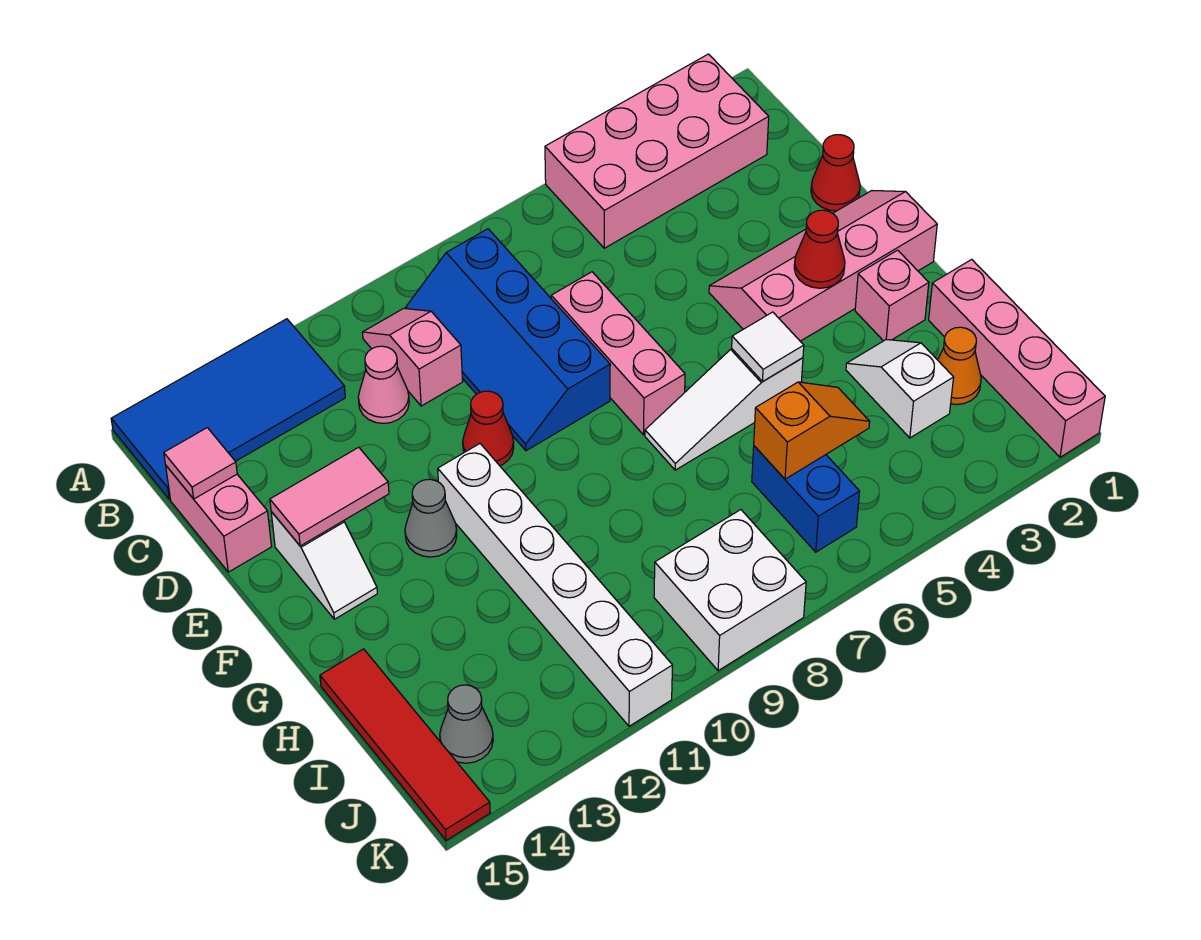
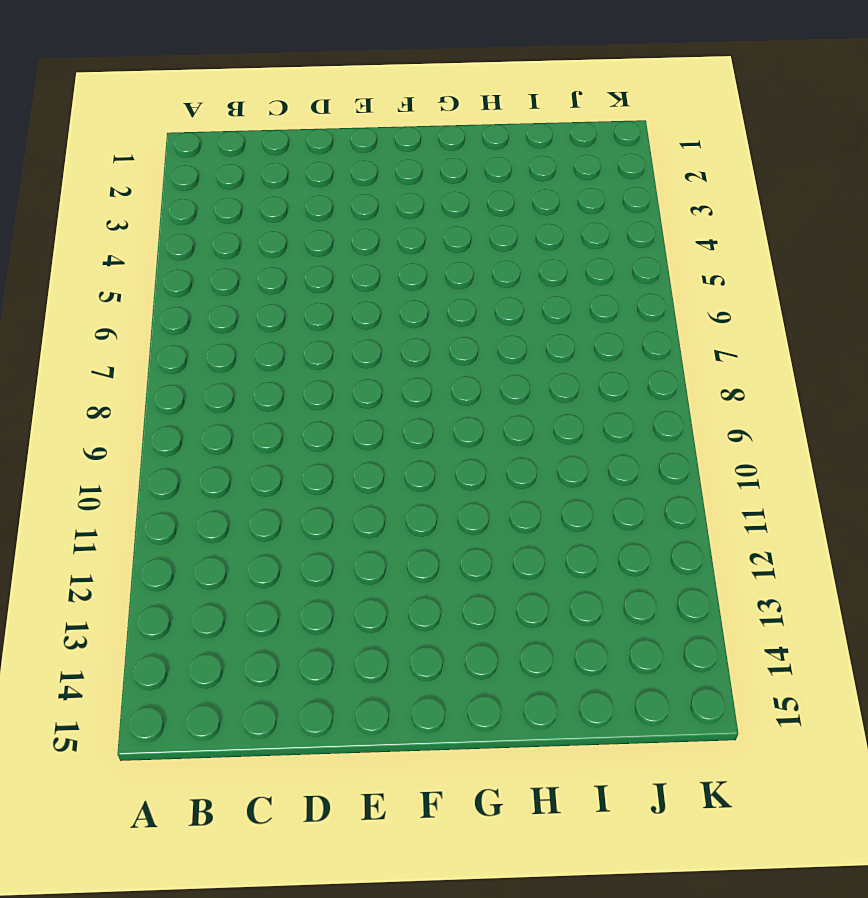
none -> pink brick A2:B5 level 1
none -> blue tile A12:B15 level 1
none -> blue slope B8:E9 level 1 top 8

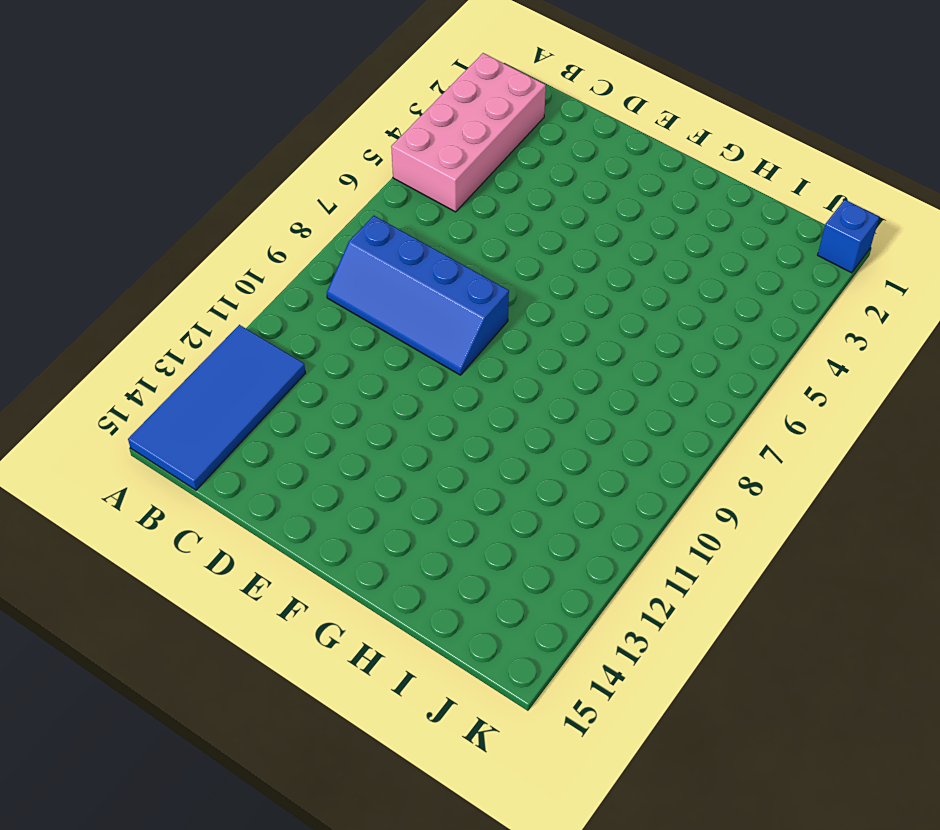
blue brick K1 level 1 -> pink brick H1:K1 level 1
none -> pink slope B10:C10 level 1 top C
none -> pink cone C11 level 1
none -> pink brick C15:D15 level 1

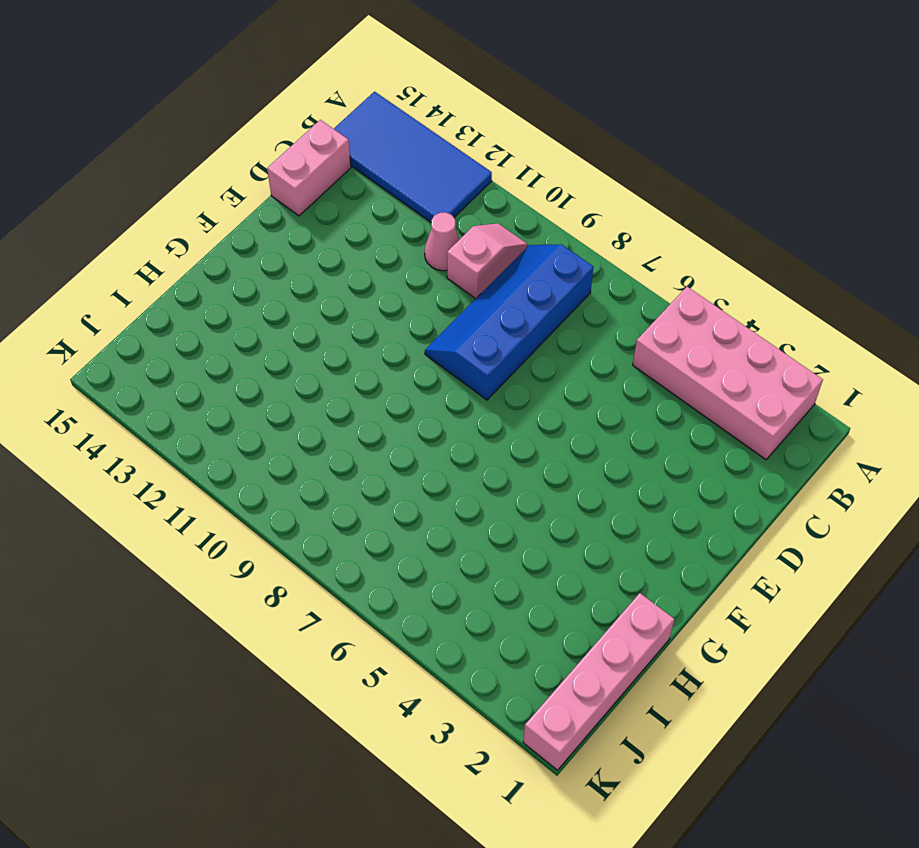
none -> red cone D1 level 1
none -> pink brick D7:F7 level 1
none -> pink slope E1:F4 level 1 top F

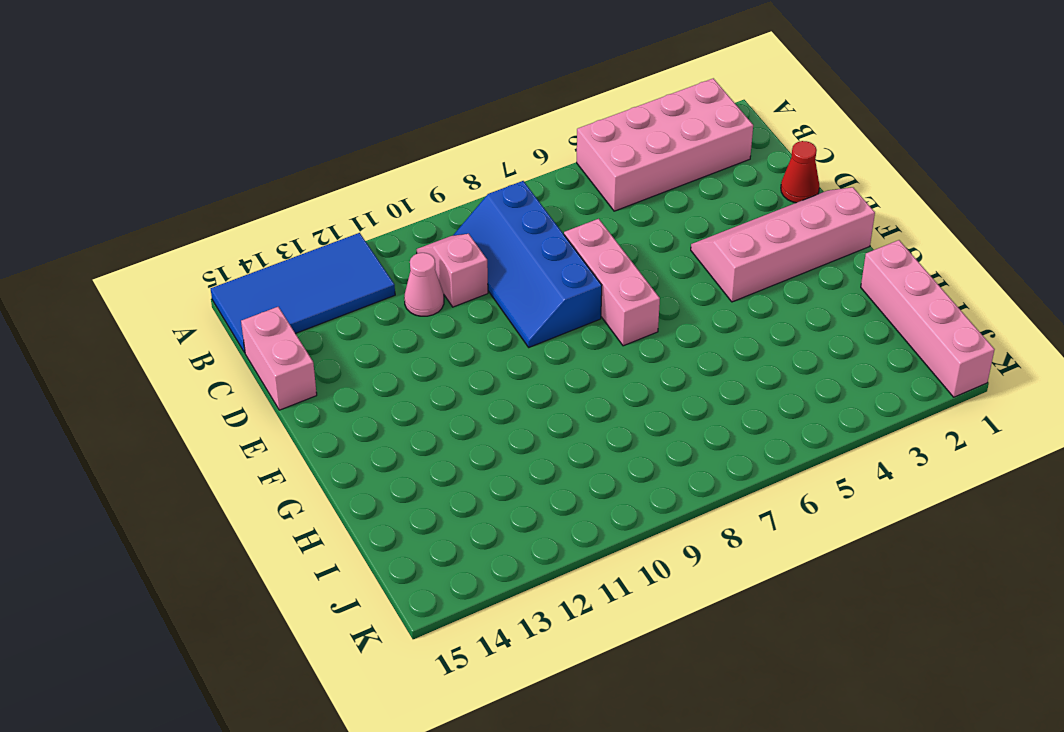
none -> red cone E10 level 1
none -> white slope E14:F14 level 1 top E
none -> white brick F11:K11 level 1

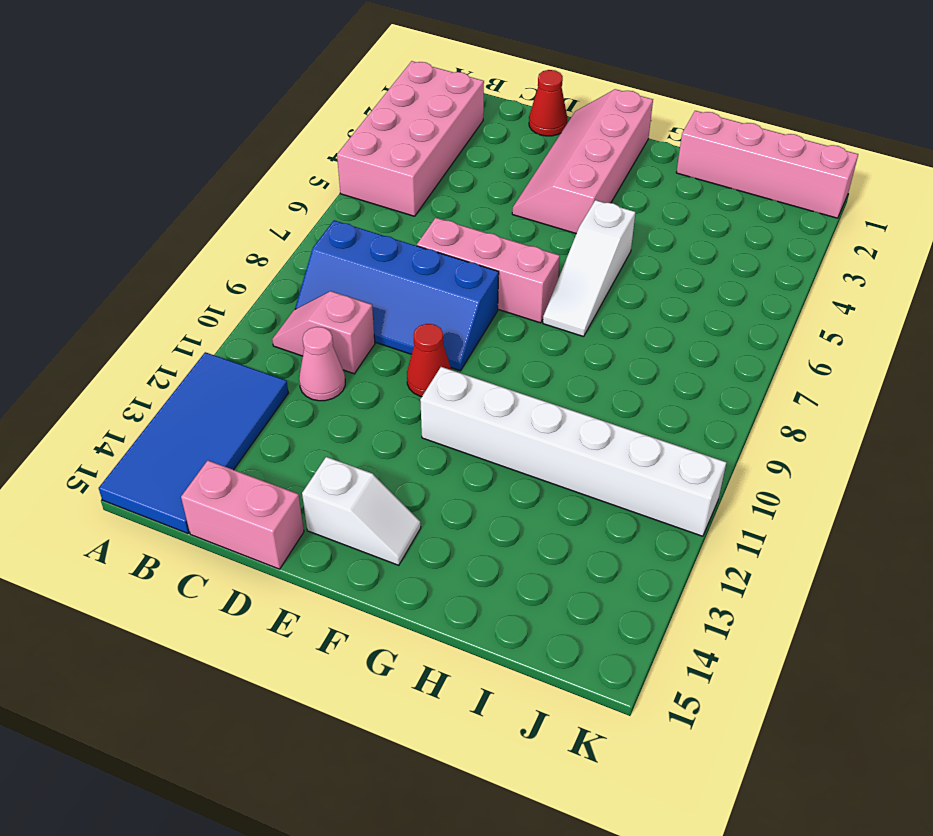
none -> grey cone F12 level 1
none -> pink brick G2 level 1
none -> white slope H3:I3 level 1 top I

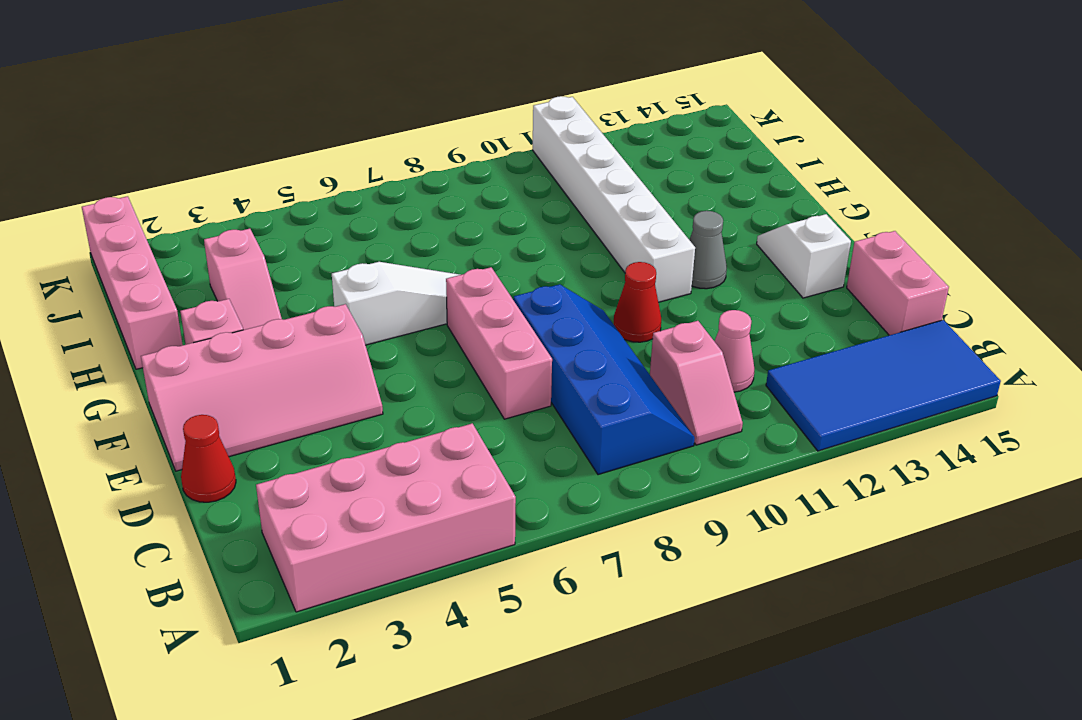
pink slope H3:I3 level 1 top I -> white slope H3:I3 level 1 top I
none -> red tile H15:K15 level 1
none -> orange cone I2 level 1
none -> blue brick I6:J6 level 1

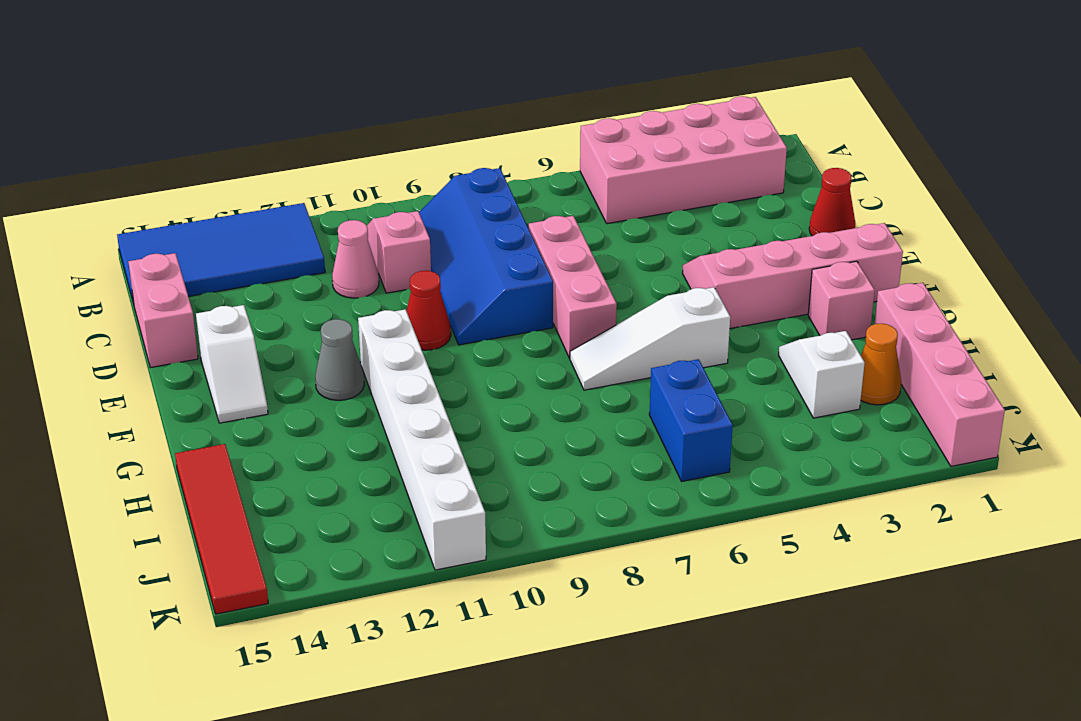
none -> white brick J8:K9 level 1
none -> grey cone J14 level 1
none -> pink tile C15 level 2

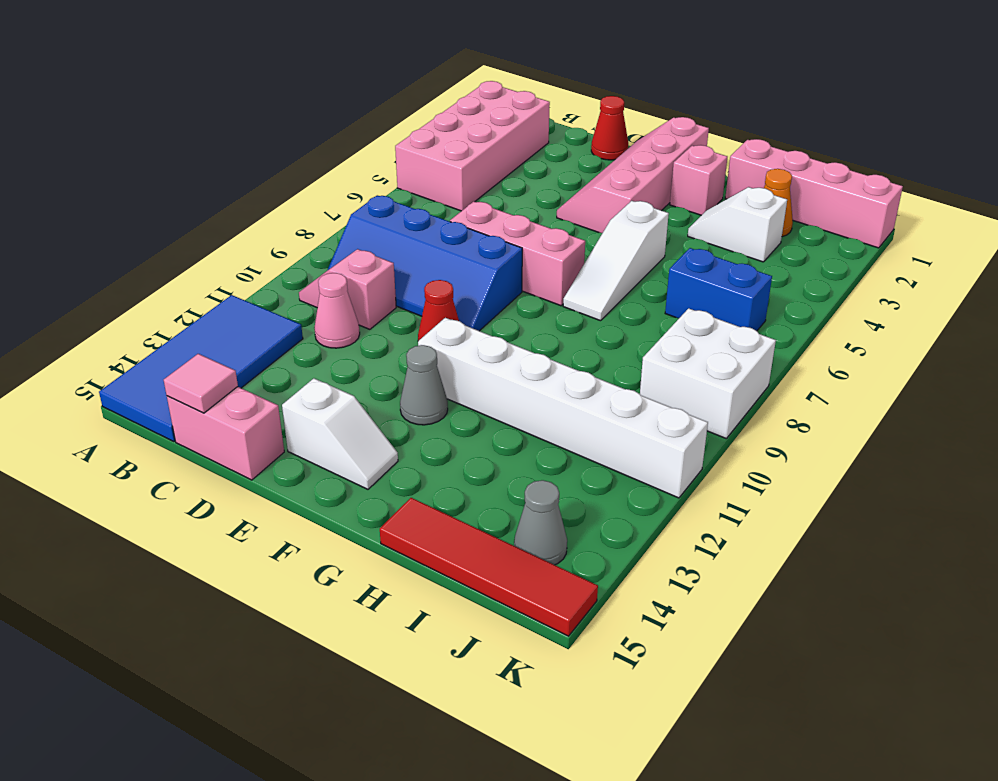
none -> pink tile E13:E14 level 2
none -> red cone F3 level 2
none -> white tile G5 level 2

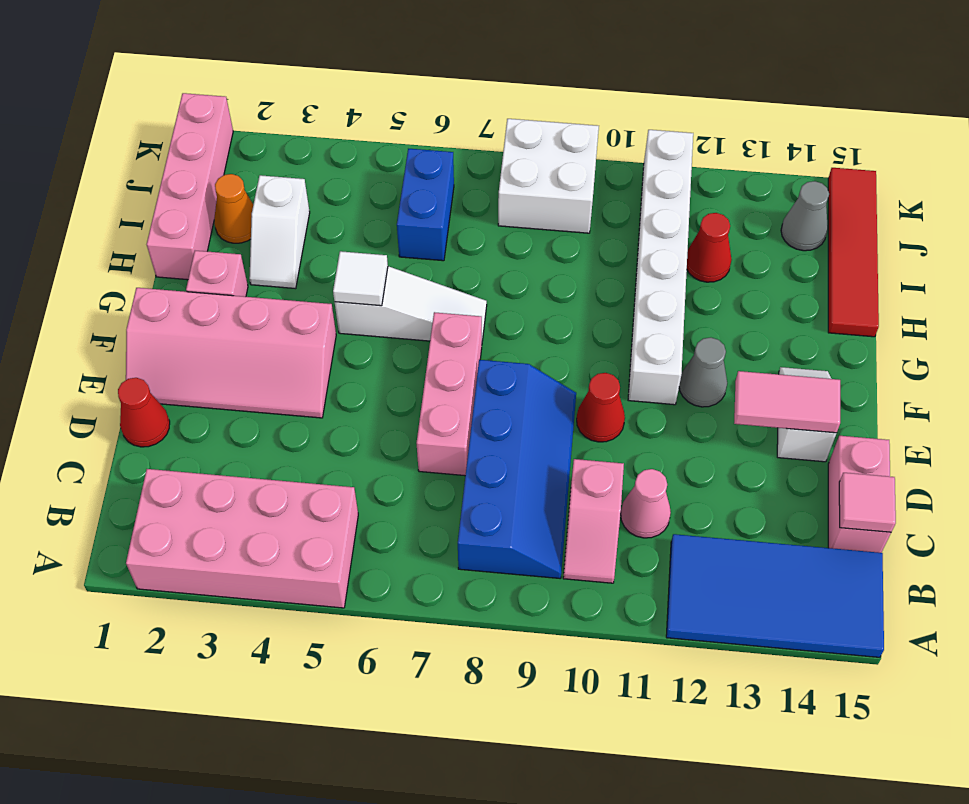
red cone I12 level 1 -> red cone F3 level 2
none -> orange slope I5:I6 level 2 top 6

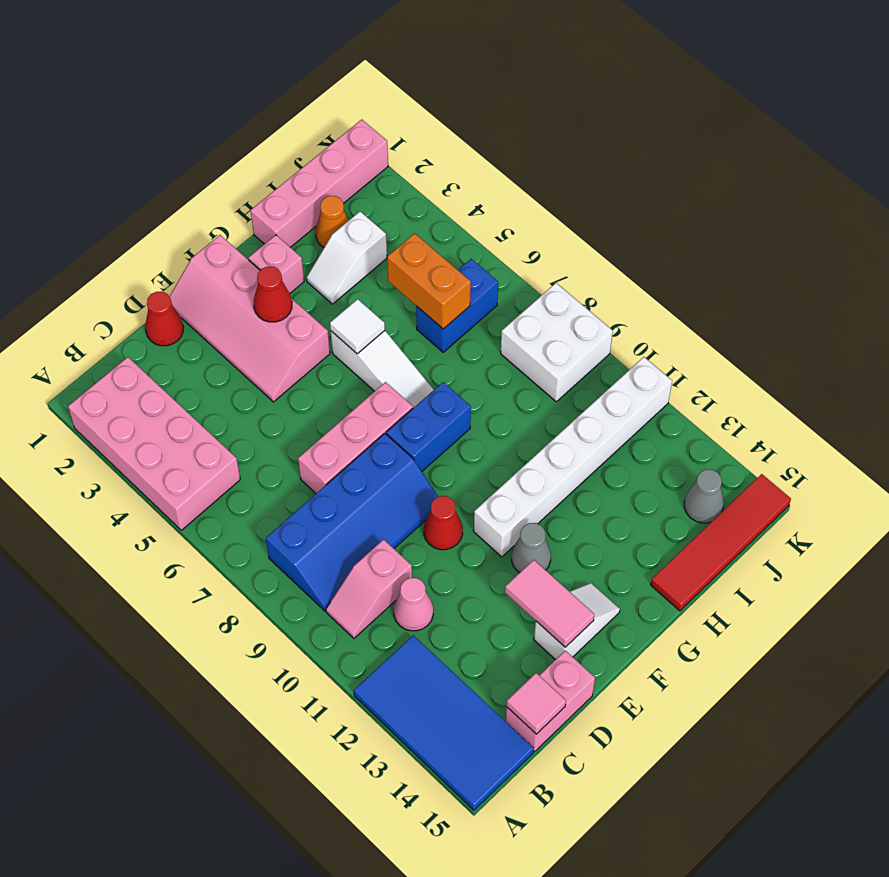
blue brick F8:G8 level 1 -> none
orange brick I5:I6 level 2 -> orange slope I5:I6 level 2 top 6

